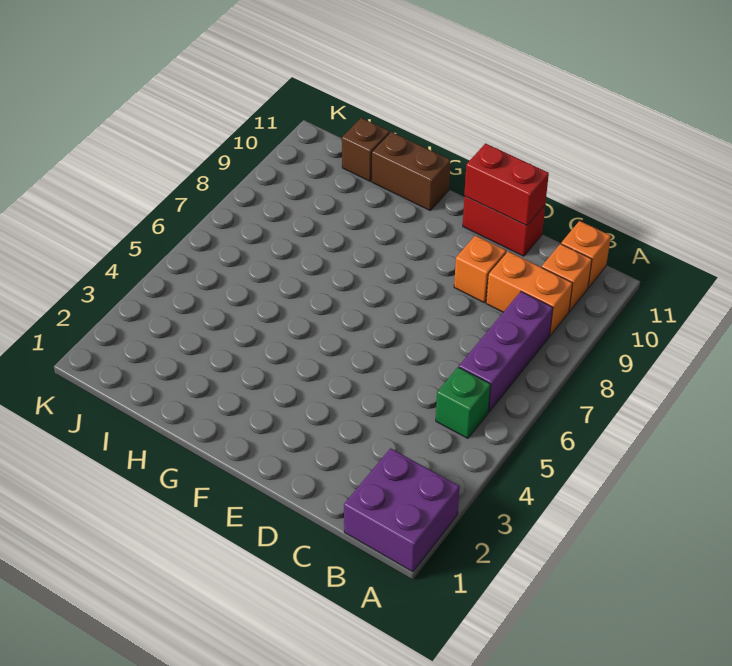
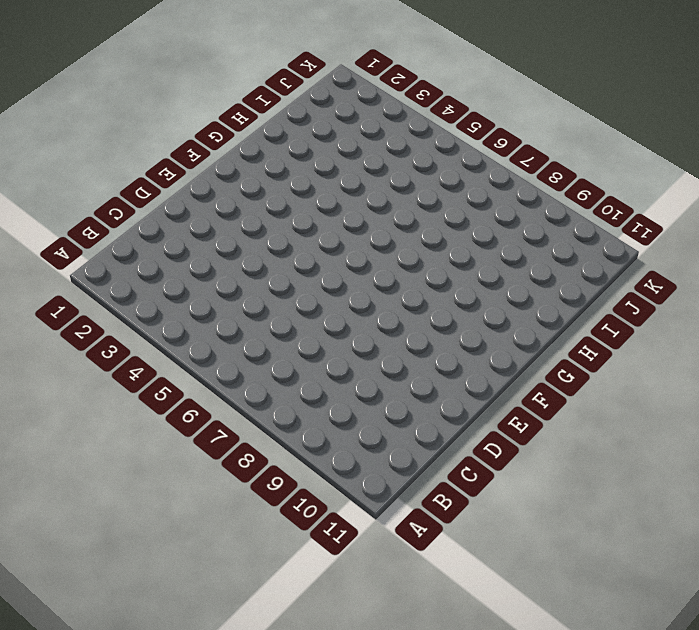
none -> purple brick A1:B2 level 1
none -> green brick B5 level 1

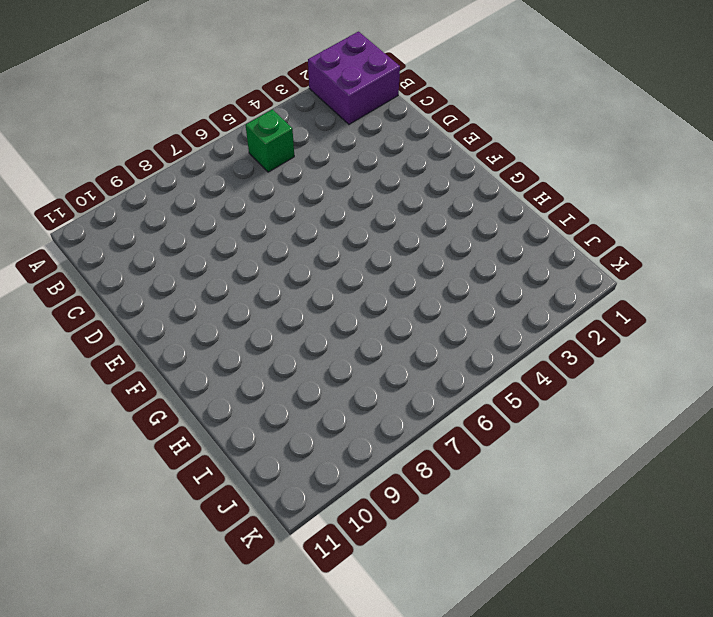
none -> purple brick B6:B8 level 1
none -> orange brick B9:C9 level 1

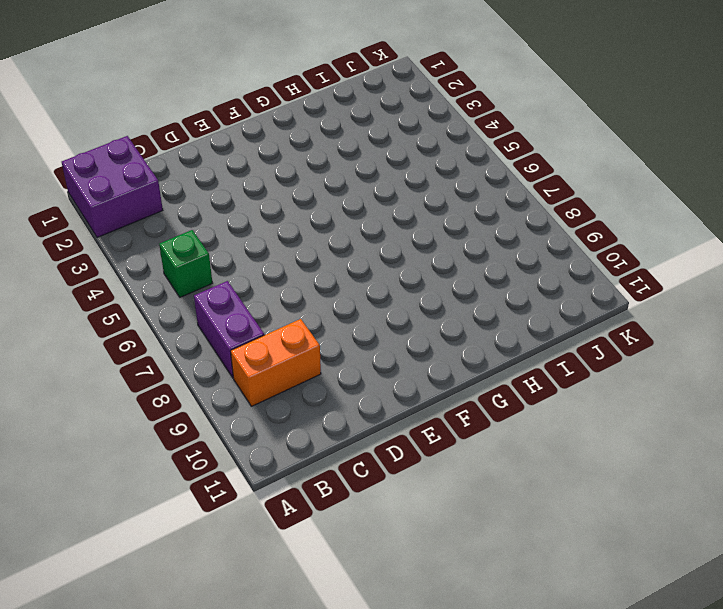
purple brick B7:B8 level 1 -> purple brick B6:B8 level 1
none -> orange brick B10 level 1
none -> orange brick B11 level 1

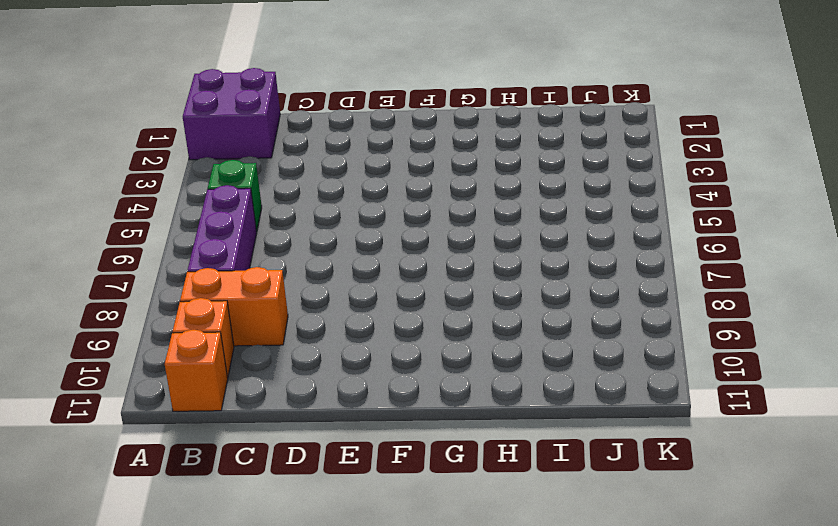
none -> orange brick D9 level 1
none -> red brick D11:E11 level 1

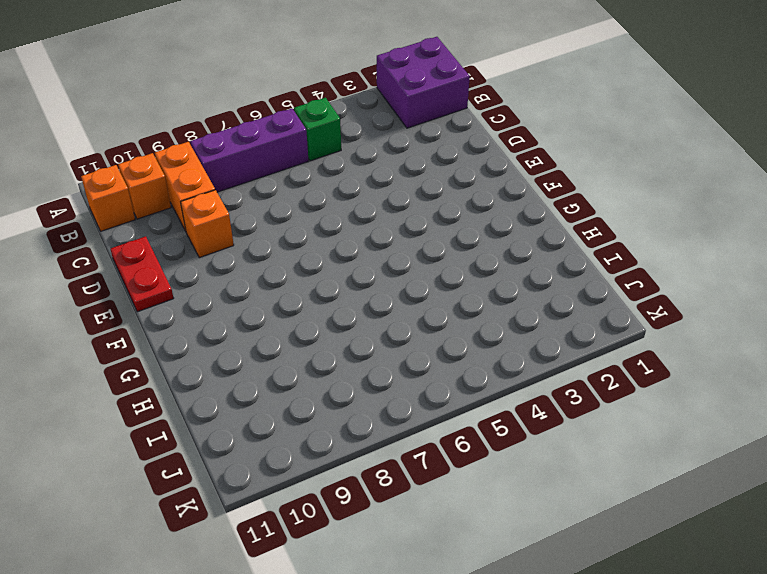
red plate D11:E11 level 1 -> red brick D11:E11 level 1
none -> brown brick G11:H11 level 1
none -> brown brick I11 level 1

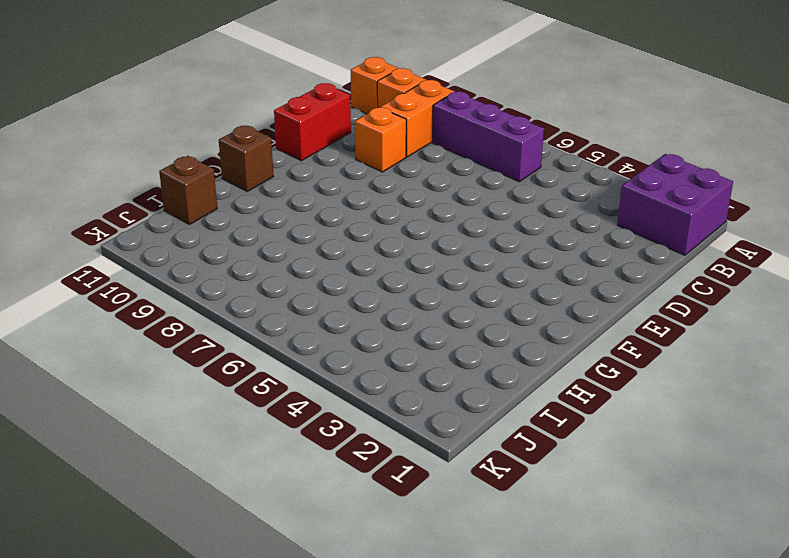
brown brick G11 level 1 -> brown brick G11:H11 level 1
none -> green brick B5 level 1
none -> red brick D11:E11 level 2

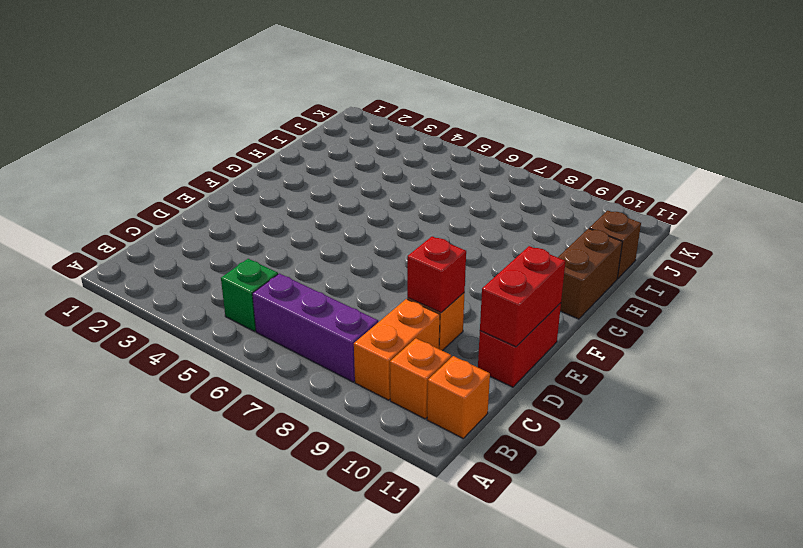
red brick D9 level 2 -> none
none -> purple brick A1:B2 level 1

